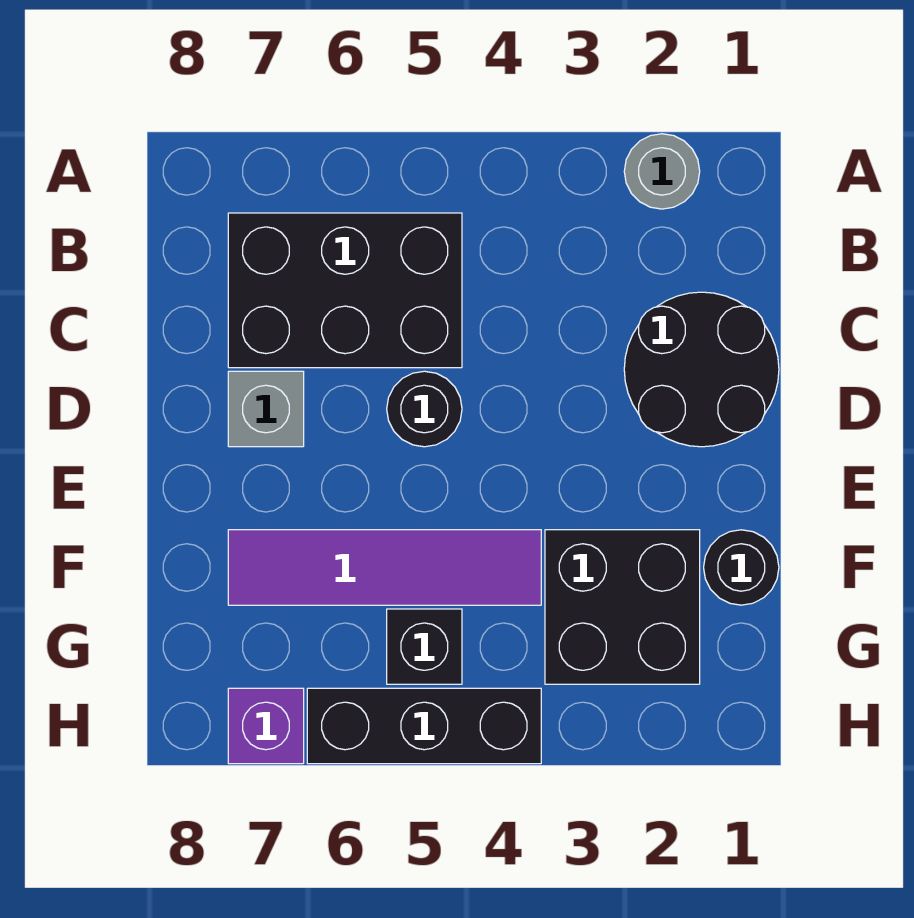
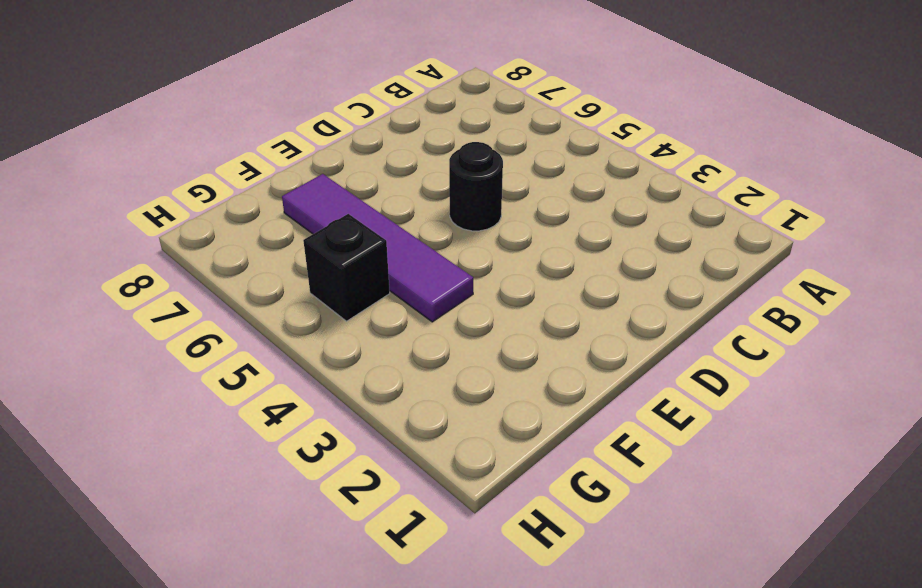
none -> grey round brick A2 level 1
none -> black brick B5:C7 level 1

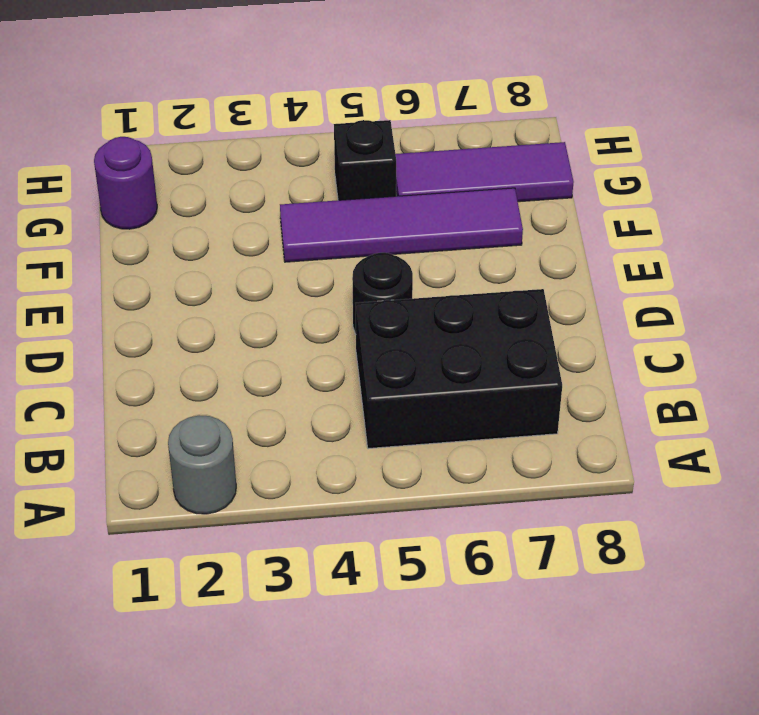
purple round brick G1 level 1 -> none
purple tile G6:G8 level 1 -> none
none -> black round brick C1:D2 level 1
none -> grey brick D7 level 1

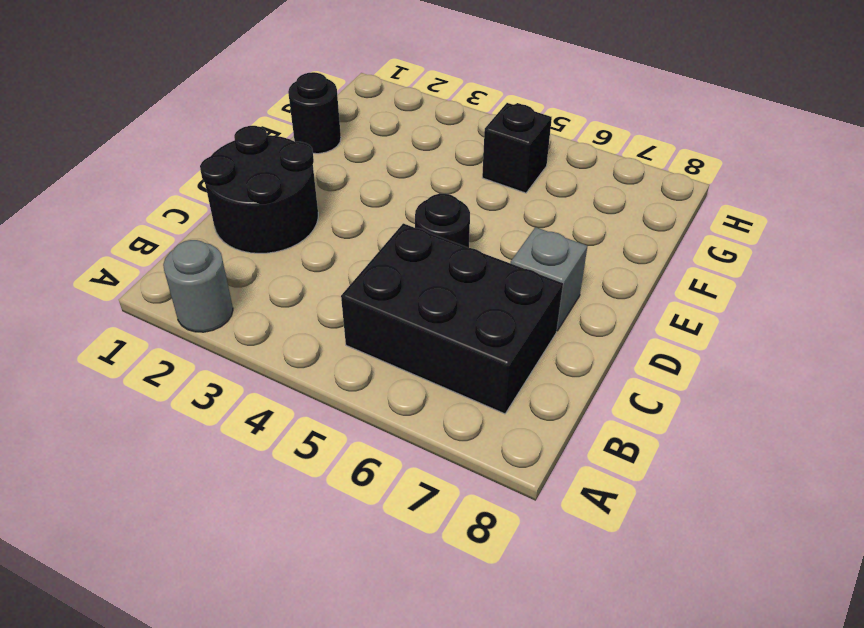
none -> black brick F2:G3 level 1
none -> purple tile F4:F7 level 1

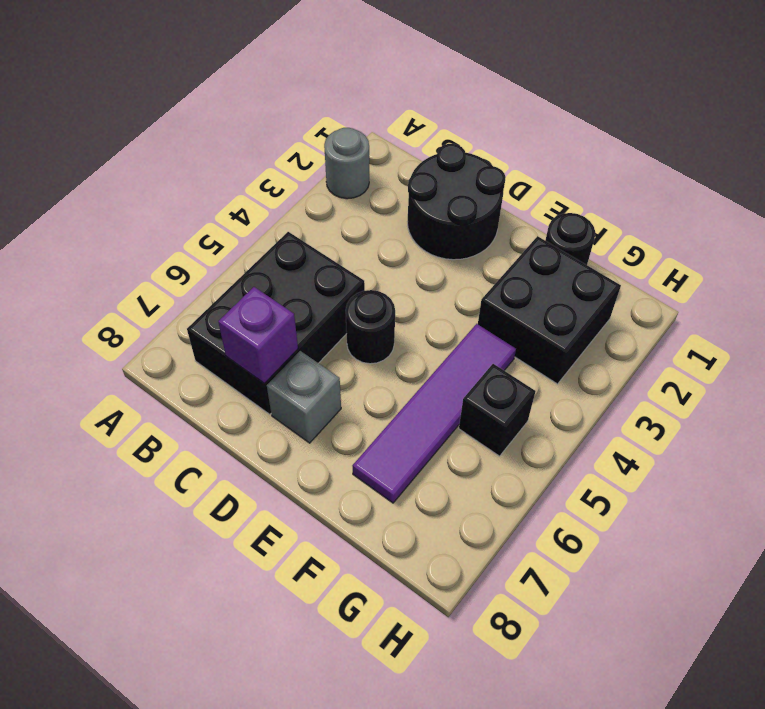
purple brick C7 level 2 -> purple brick H7 level 1
none -> black brick H4:H6 level 1

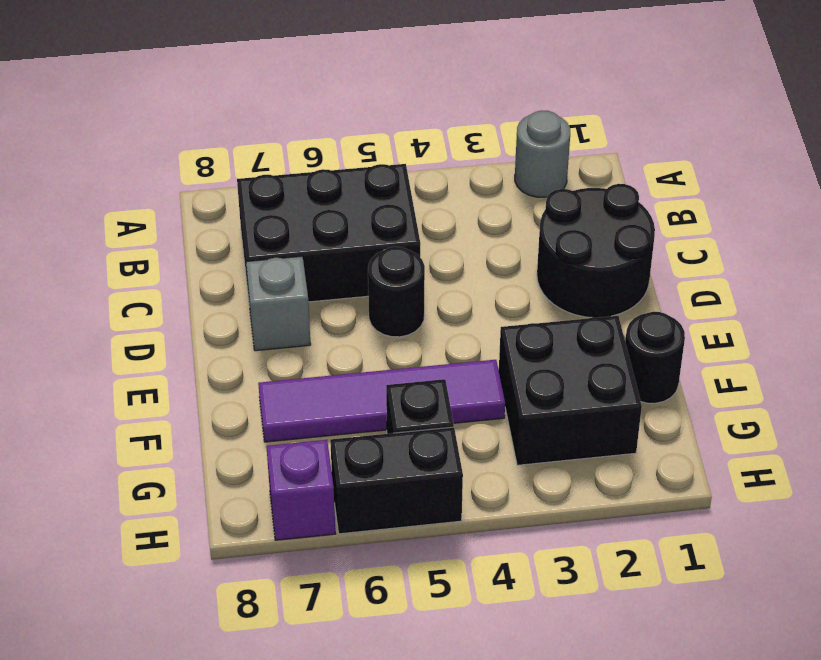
black brick H5:H6 level 1 -> black brick H4:H6 level 1

